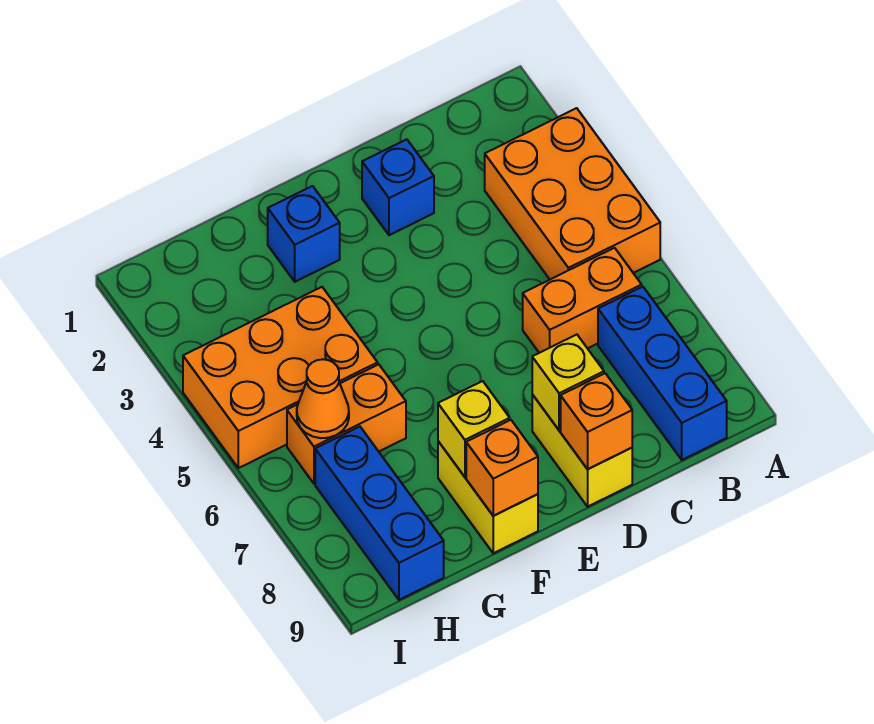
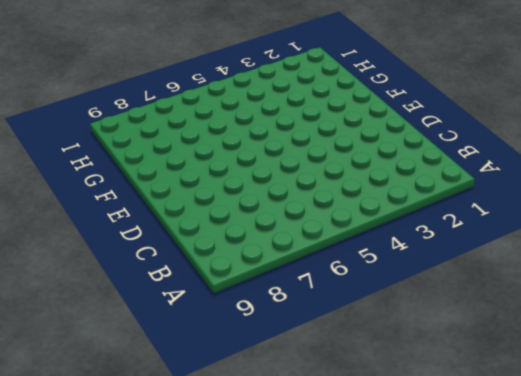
none -> orange brick A3:B5 level 1
none -> orange brick B6:C6 level 1
none -> blue brick B7:B9 level 1

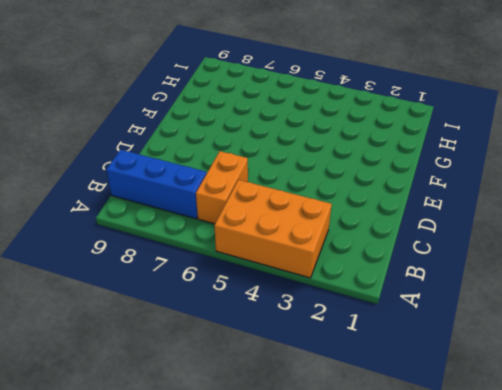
none -> blue brick D2 level 1
none -> yellow brick D8:D9 level 1
none -> blue brick F2 level 1

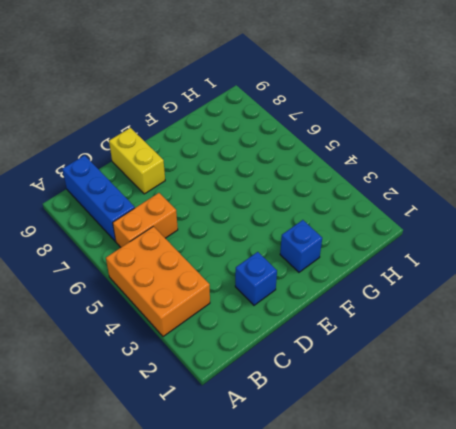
none -> yellow brick F8:F9 level 1
none -> orange brick G4:I5 level 1
none -> orange brick G6:H6 level 1

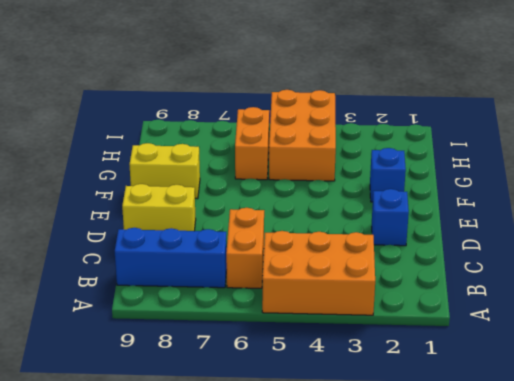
none -> blue brick H7:H9 level 1
none -> yellow brick D8 level 2
none -> orange brick D9 level 2

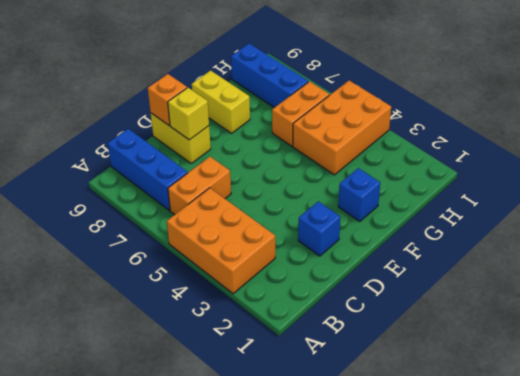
none -> yellow brick F8 level 2
none -> orange brick F9 level 2
none -> orange cone H6 level 2

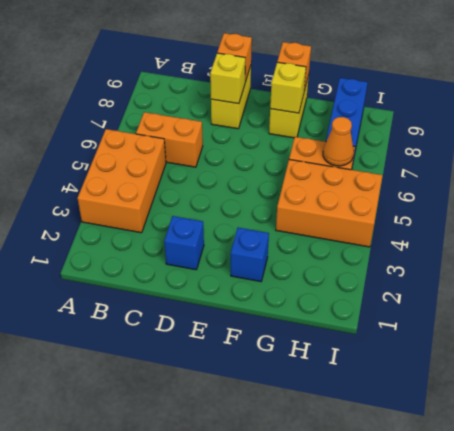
none -> blue brick B7:B9 level 1

